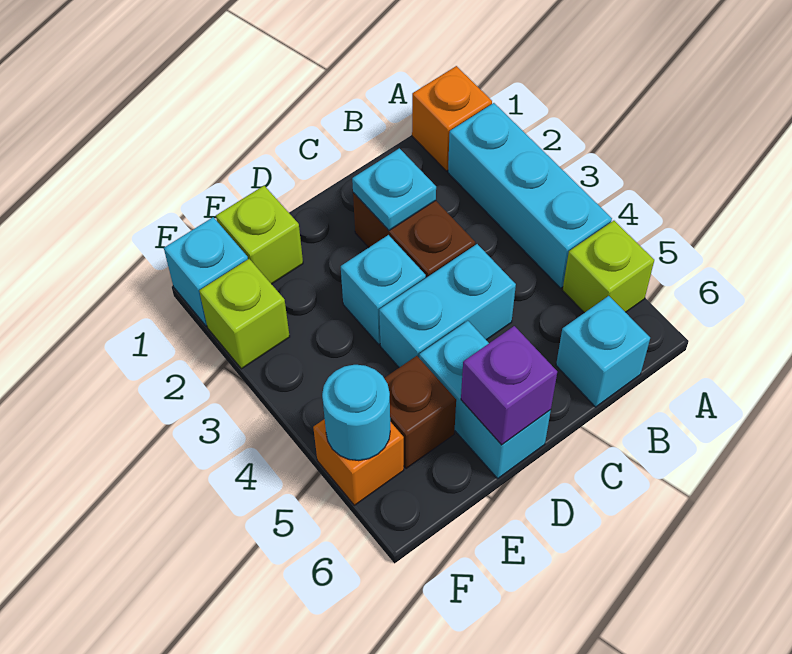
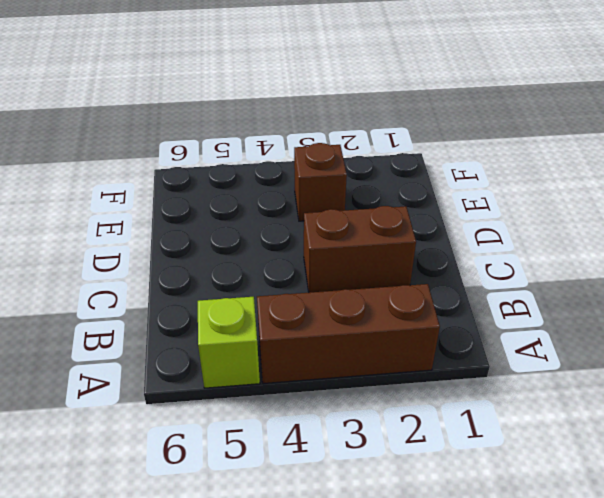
brown brick A2:A4 level 1 -> cyan brick A2:A4 level 1
brown brick E3 level 1 -> brown brick E5 level 1
none -> orange brick A1 level 1
none -> cyan brick B6 level 1
none -> cyan brick C4:D4 level 1

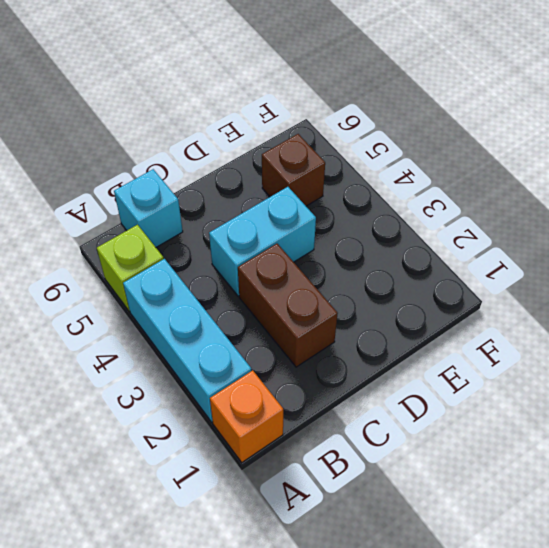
none -> cyan brick D3 level 1
none -> cyan brick D5:D6 level 1
none -> lime brick E1 level 1

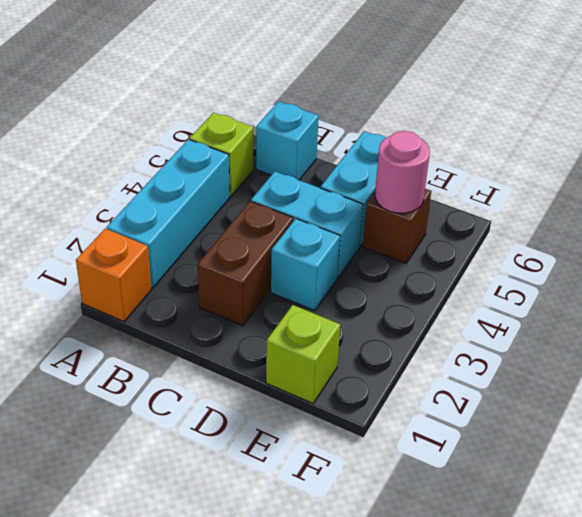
pink round brick E5 level 2 -> none
none -> cyan brick F1 level 1
none -> lime brick F2 level 1
none -> orange brick F5 level 1

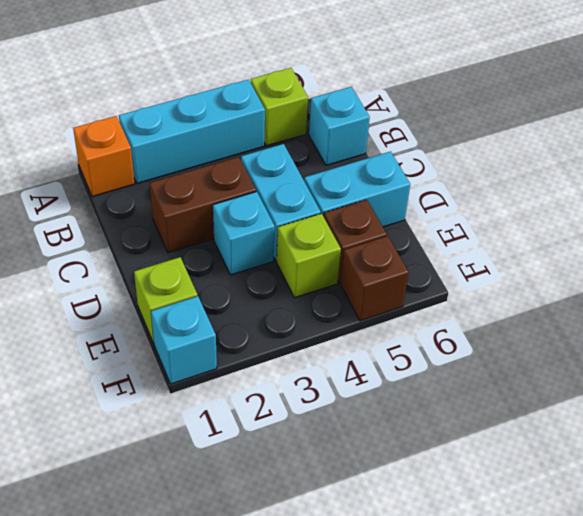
lime brick E4 level 1 -> lime brick F2 level 1
brown brick F5 level 1 -> orange brick F5 level 1
none -> cyan plate C2 level 2
none -> purple brick D6 level 2
none -> cyan round brick F5 level 2

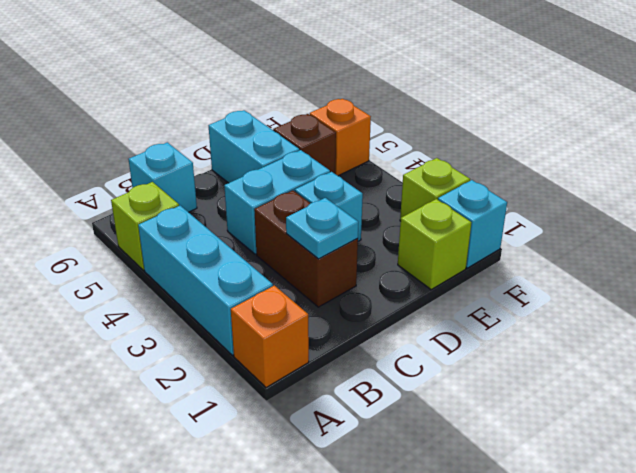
none -> purple brick D6 level 2
none -> cyan round brick F5 level 2

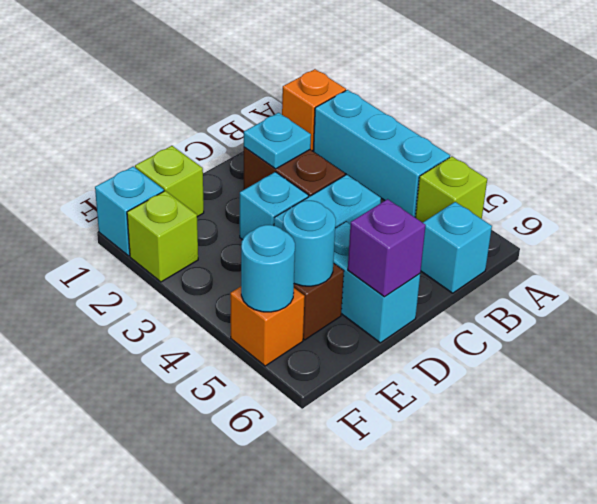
cyan round brick E5 level 2 -> none

